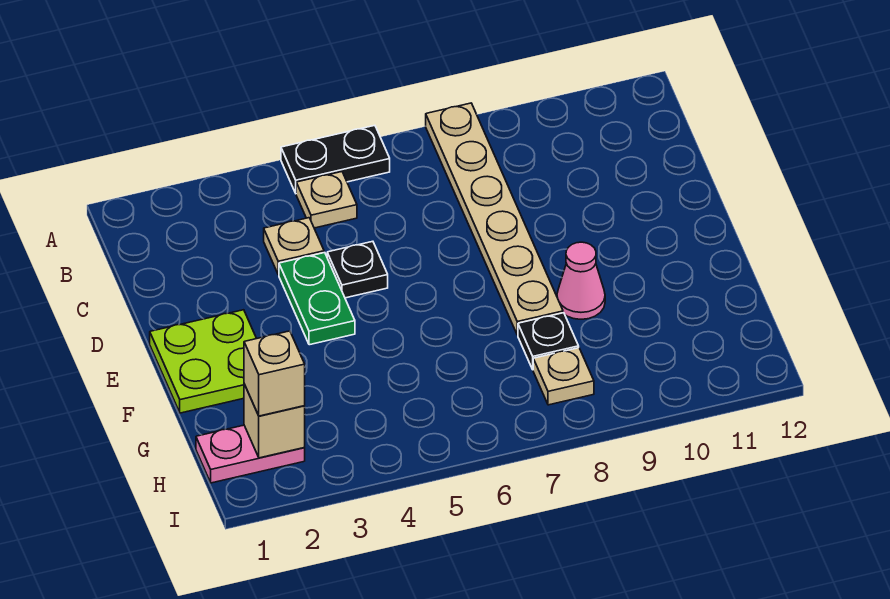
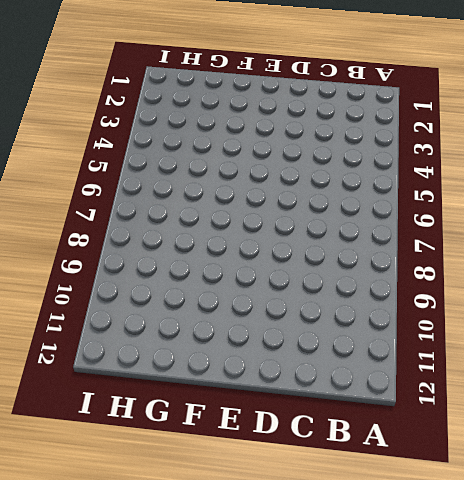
none -> black plate A5:A6 level 1
none -> tan plate A8:F8 level 1
none -> tan plate B5 level 1

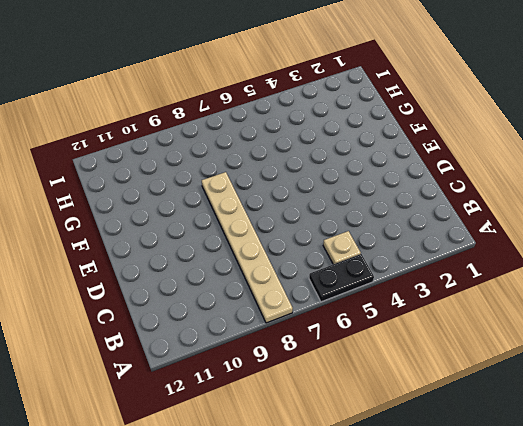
none -> tan plate C4 level 1
none -> green plate D4:E4 level 1
none -> black plate D5 level 1

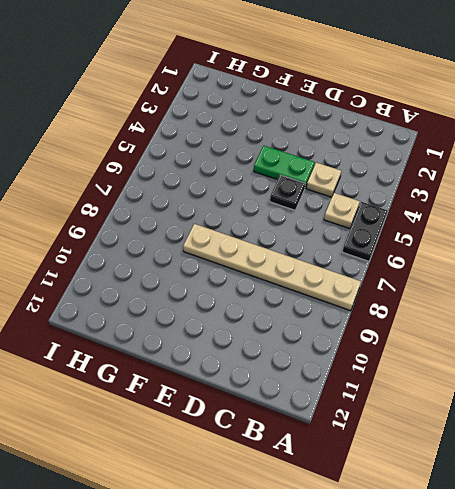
none -> lime plate E1:F2 level 1
none -> pink cone F9 level 1
none -> black plate G8 level 1

